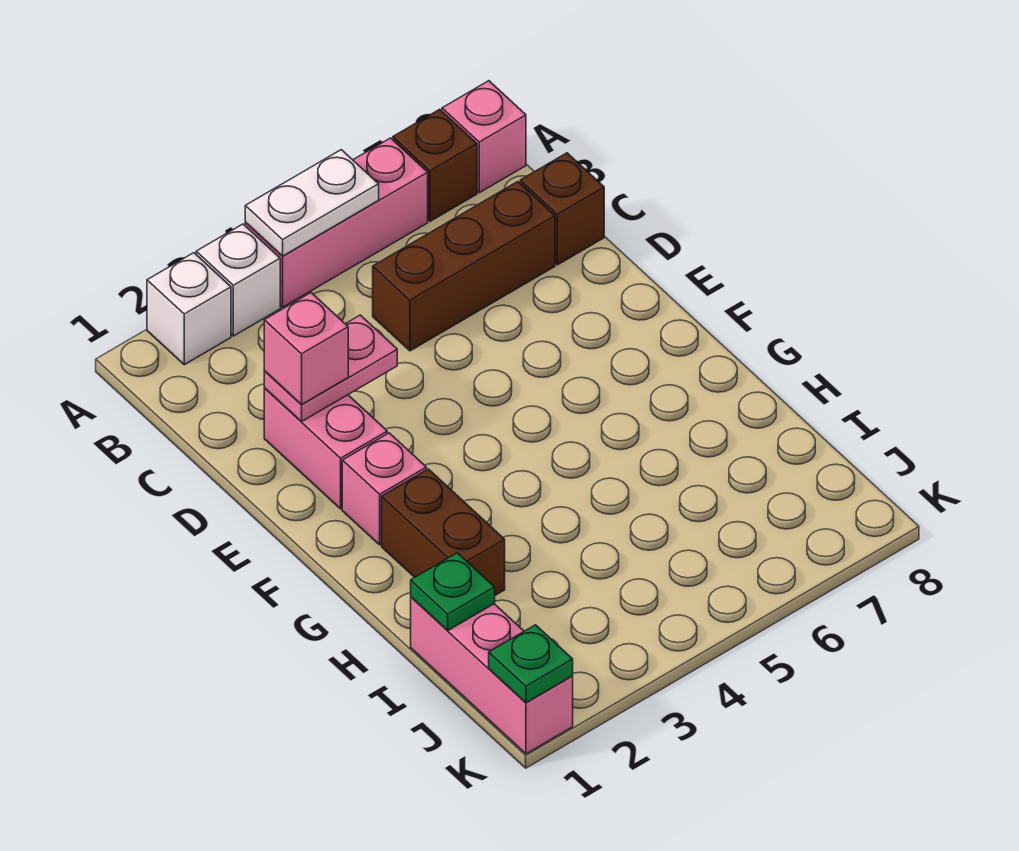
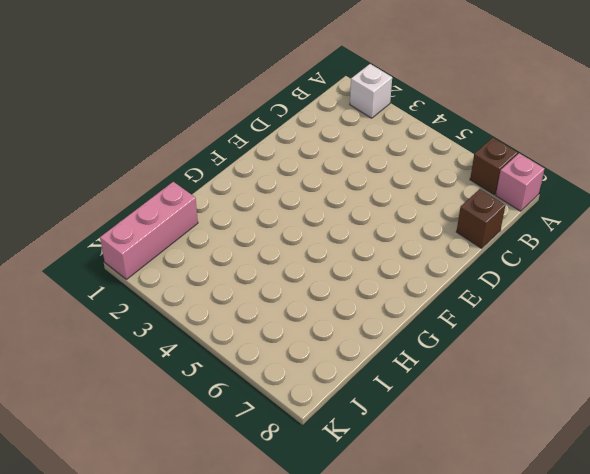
none -> white brick A3 level 1
none -> pink brick A4:A6 level 1
none -> brown brick C5:C7 level 1

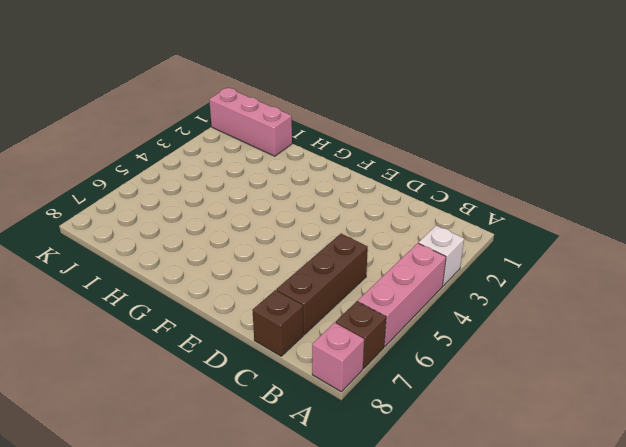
none -> white brick A2 level 1
none -> pink brick D2:E2 level 1
none -> pink brick F2 level 1

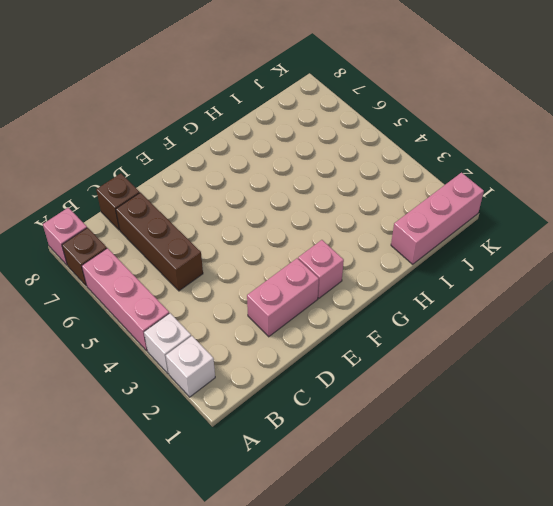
none -> brown brick G2:H2 level 1
none -> white plate A4:A5 level 2
none -> pink plate D2:D3 level 2

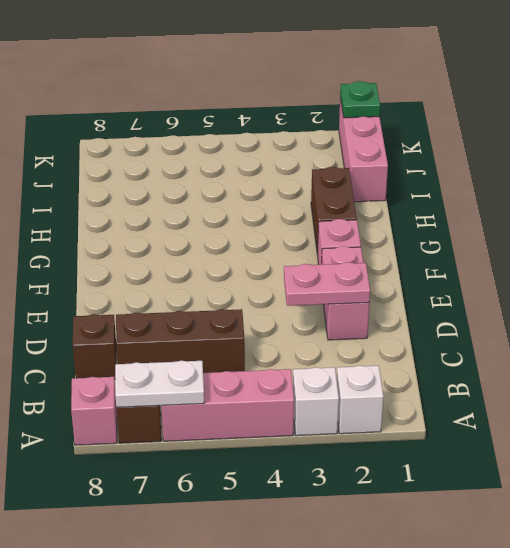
white plate A6:A7 level 2 -> white plate A4:A5 level 2
none -> green plate I1 level 2
none -> pink brick D2 level 3

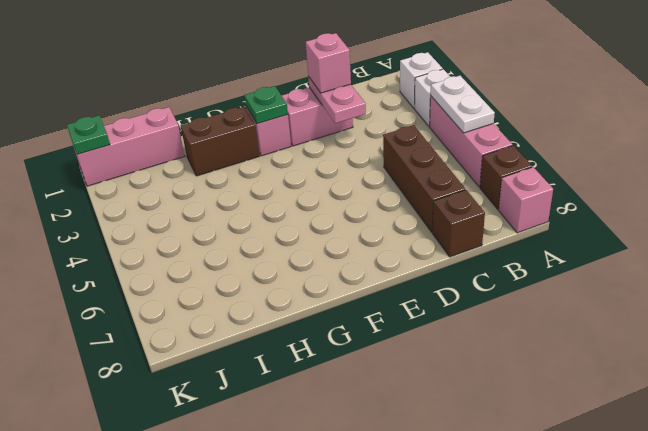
green plate F2 level 2 -> green plate I1 level 2

